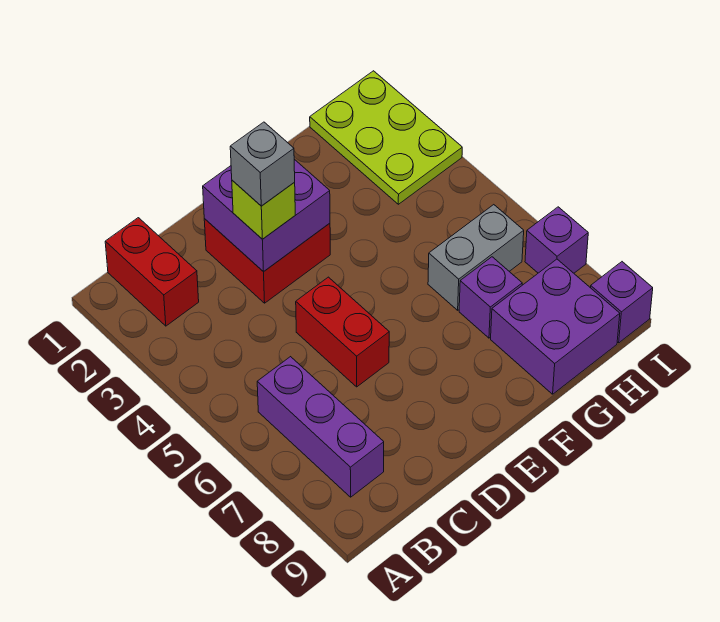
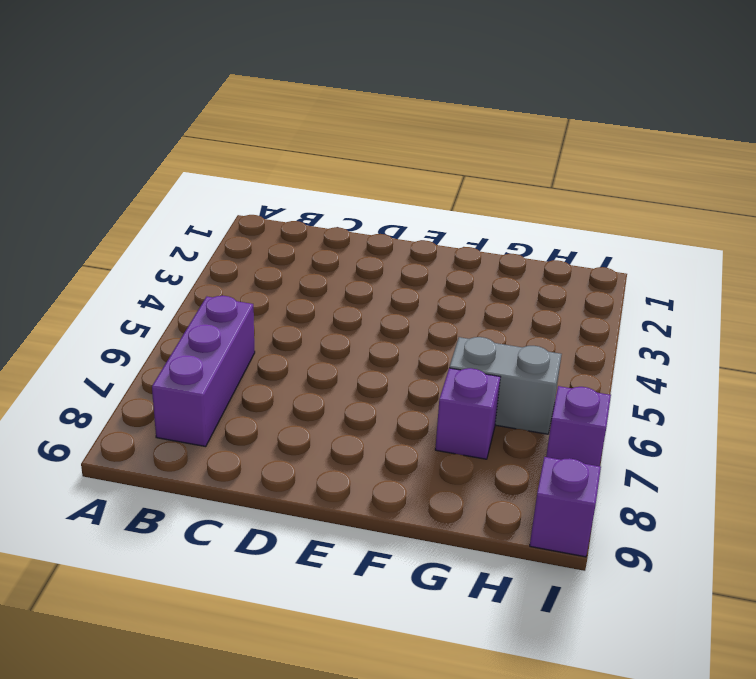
none -> red brick B1:B2 level 1
none -> red brick D2:E3 level 1
none -> red brick D5:D6 level 1

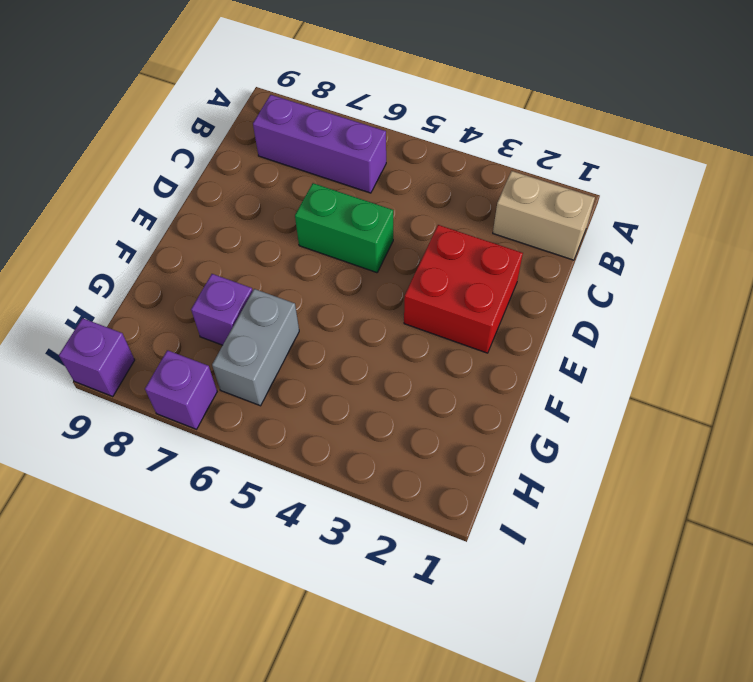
tan brick B1:B2 level 1 -> red brick B1:B2 level 1
green brick D5:D6 level 1 -> red brick D5:D6 level 1
none -> purple brick G8:H9 level 1
none -> lime plate H1:I3 level 1
none -> purple brick D2:E3 level 2

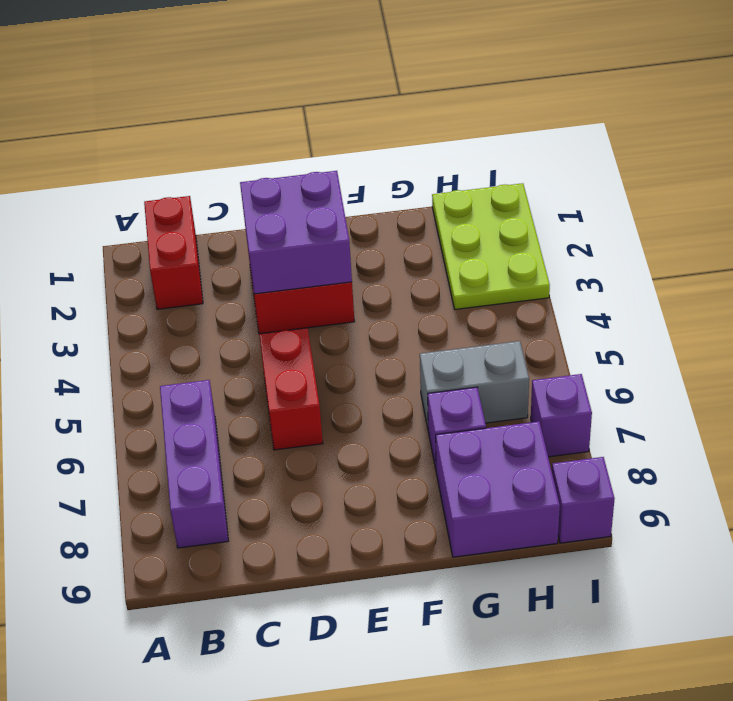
none -> lime brick D3 level 3
none -> grey brick D3 level 4

